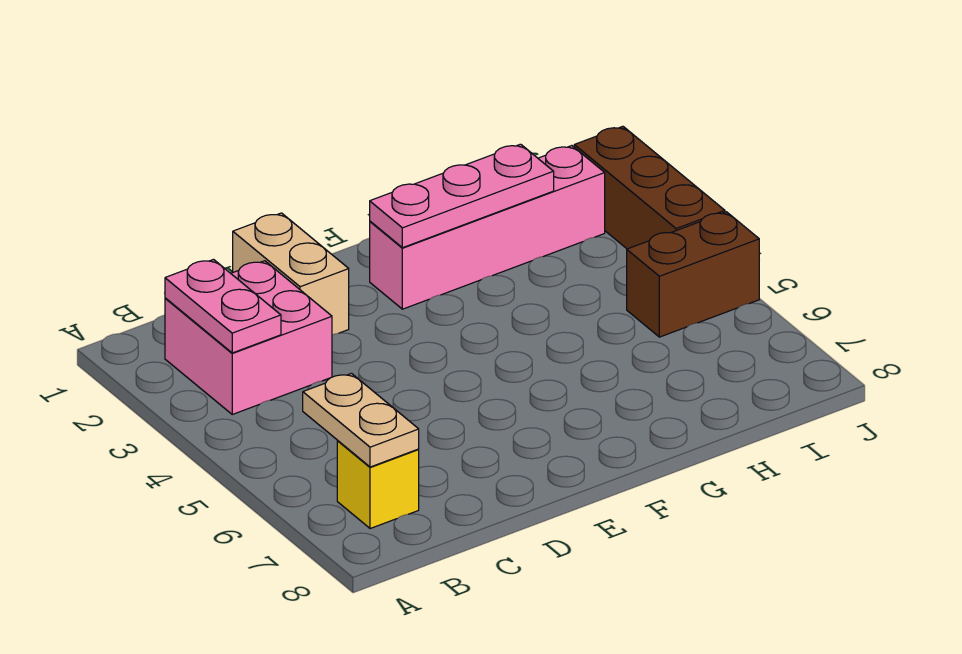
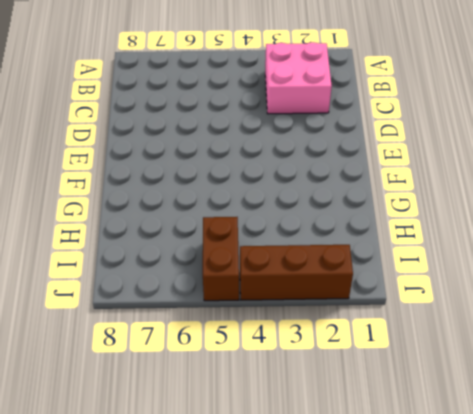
none -> yellow brick B7 level 1
none -> tan brick D1:D2 level 1

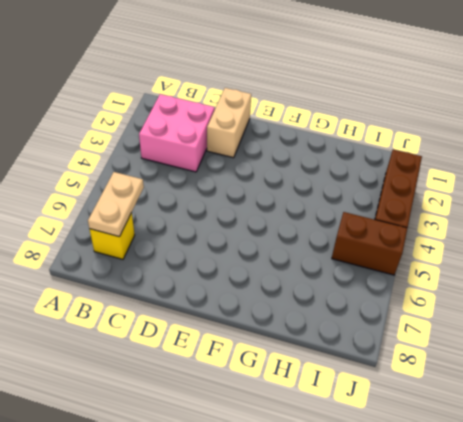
none -> pink brick F2:I2 level 1
none -> pink plate B2:B3 level 2

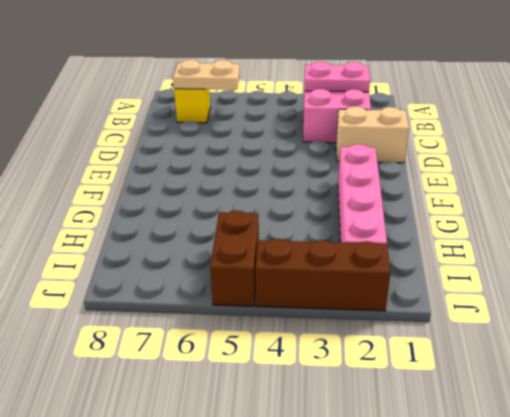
none -> pink plate F2:H2 level 2

